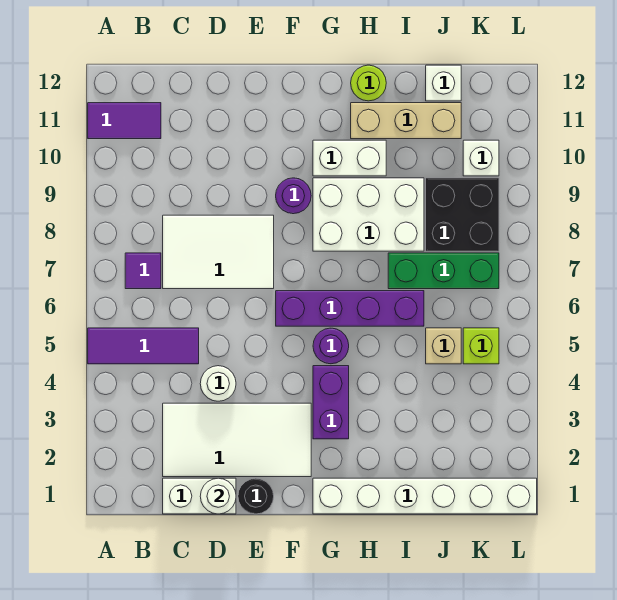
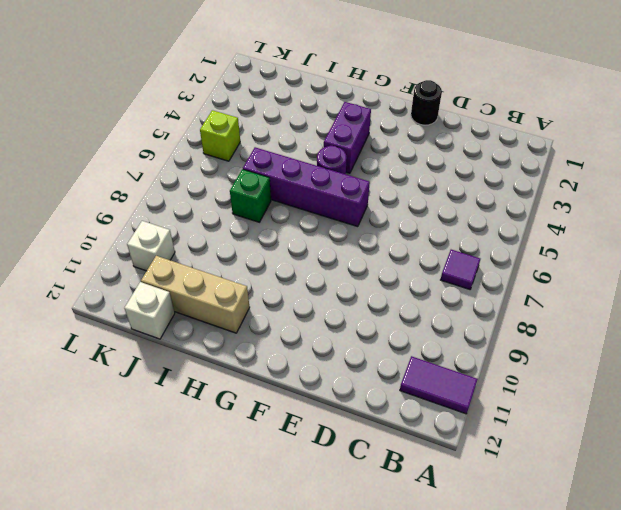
green brick I7 level 1 -> green brick I7:K7 level 1
none -> purple tile A5:C5 level 1
none -> white brick C1:D1 level 1
none -> white tile C2:F3 level 1

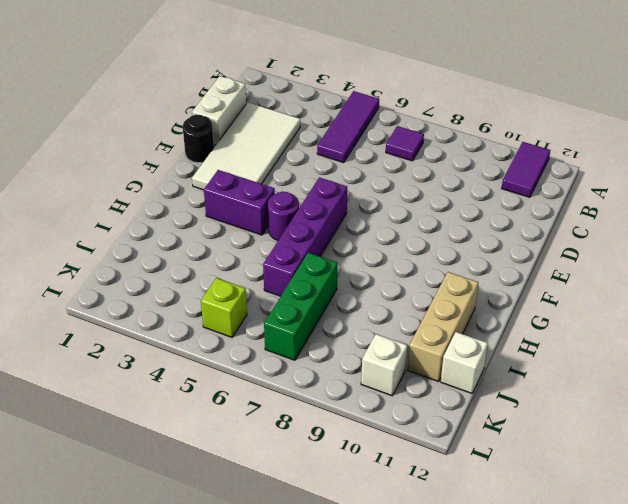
none -> white tile C7:E8 level 1
none -> white round brick D4 level 1
none -> purple round brick F9 level 1

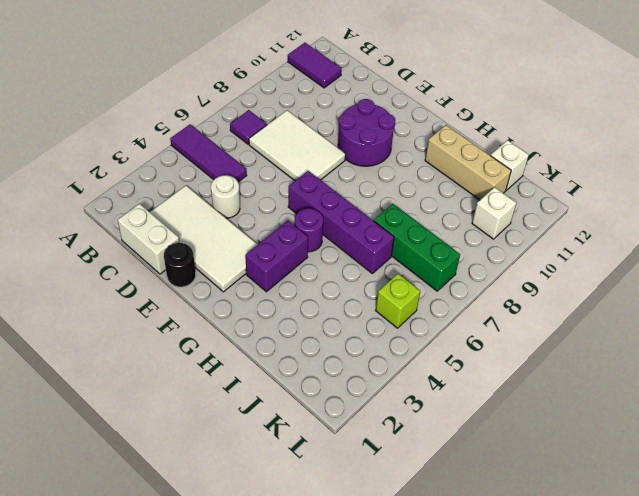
purple round brick E9:F10 level 1 -> purple round brick F9 level 1
none -> white brick G1:L1 level 1
none -> white brick G8:I9 level 1
none -> white brick G10:H10 level 1

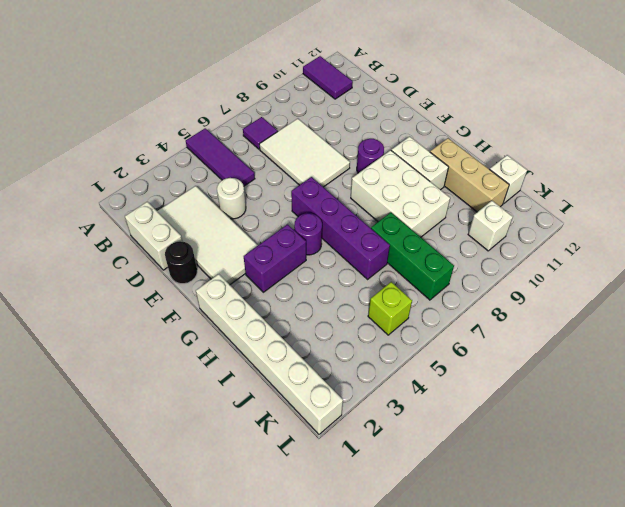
none -> lime round brick H12 level 1
none -> tan brick J5 level 1
none -> black brick J8:K9 level 1

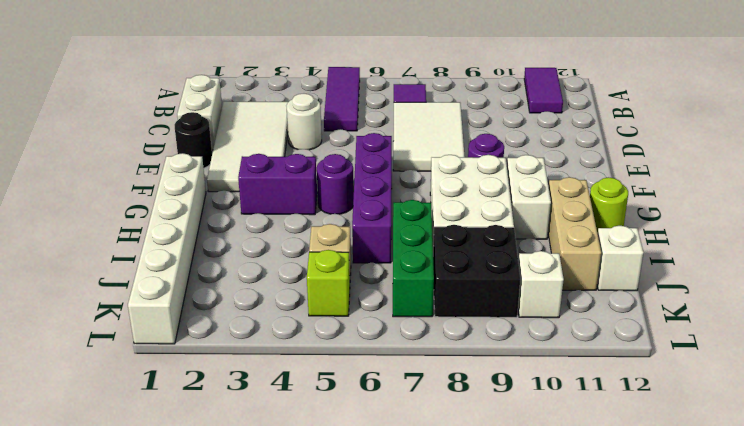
none -> white round brick D1 level 2

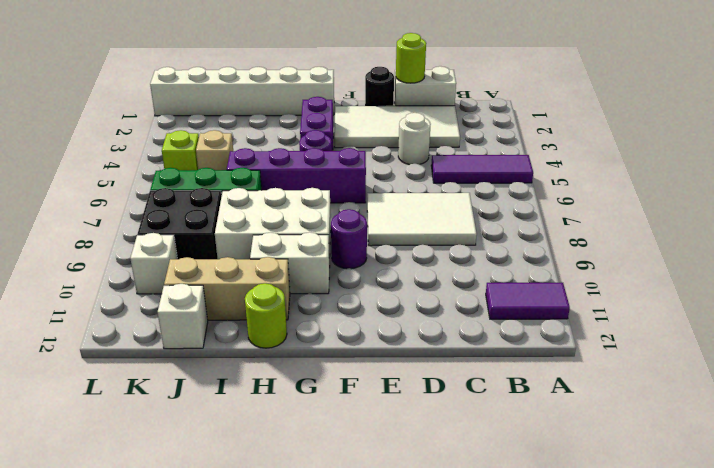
lime round brick D1 level 2 -> white round brick D1 level 2
none -> purple tile B7 level 1

